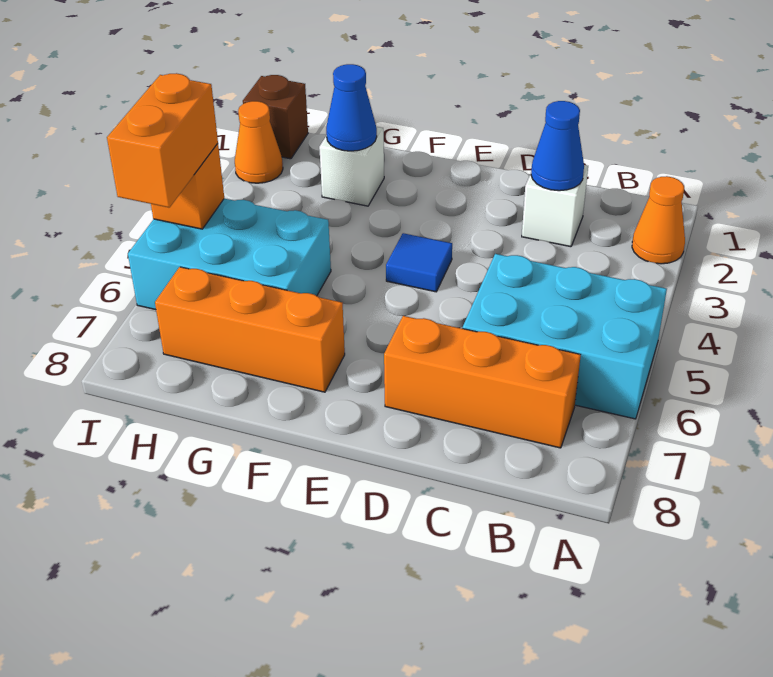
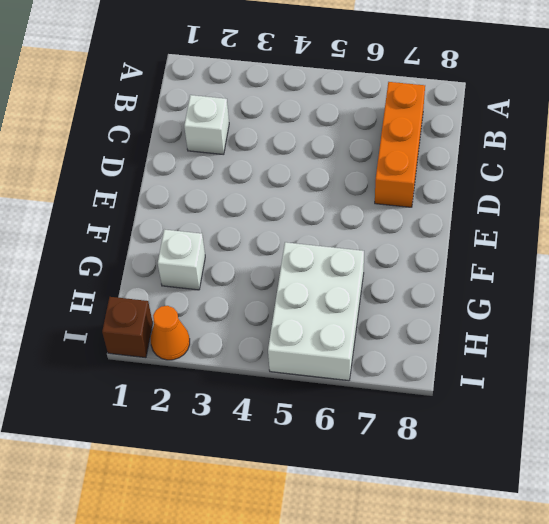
white brick G5:I6 level 1 -> cyan brick G5:I6 level 1
none -> orange cone A2 level 1
none -> cyan brick A5:C6 level 1
none -> blue tile E4 level 1

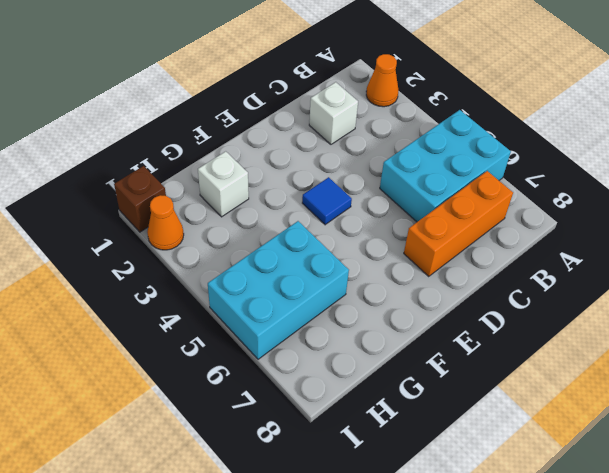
none -> orange brick F7:H7 level 1
none -> blue cone C2 level 2
none -> blue cone G2 level 2

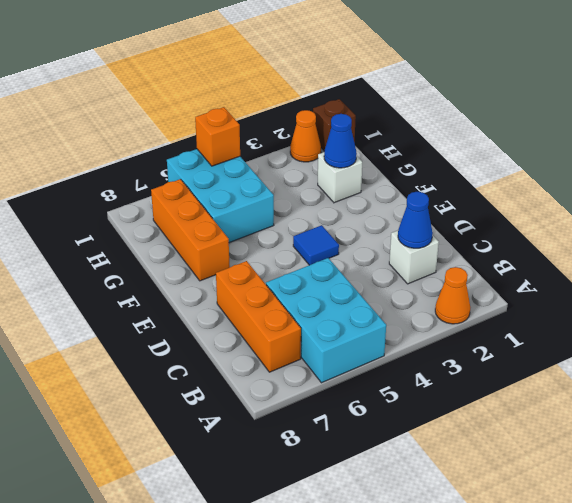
none -> orange brick I5:I6 level 3

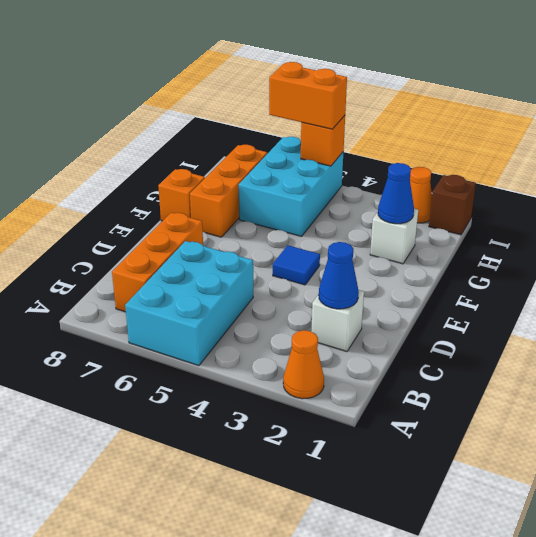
orange brick F8 level 1 -> none

